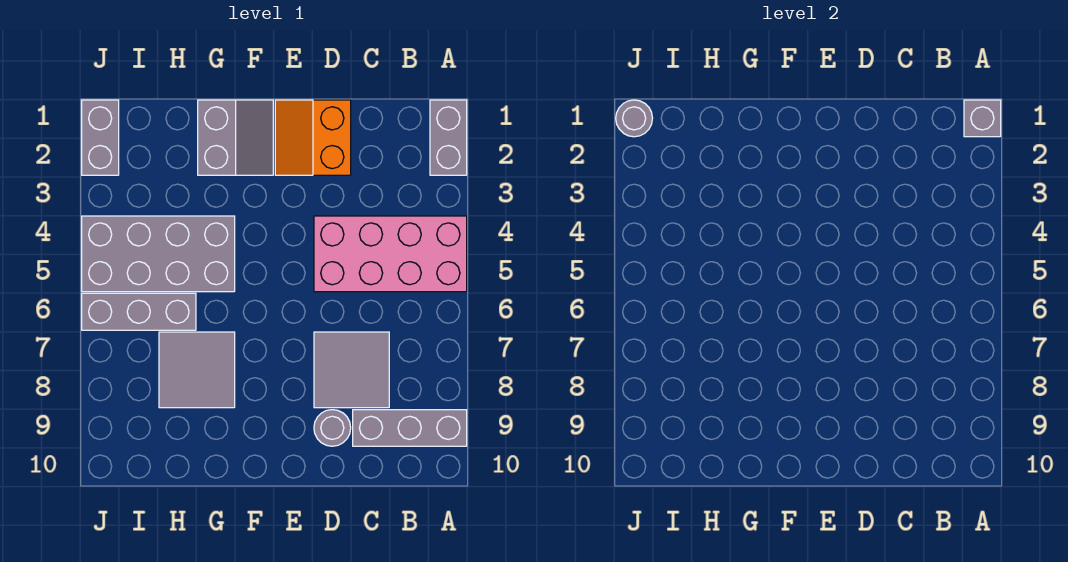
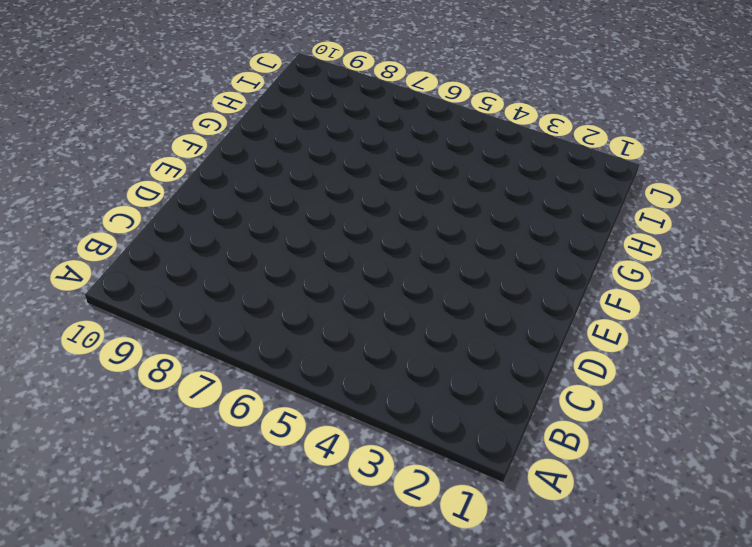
none -> grey brick A1:A2 level 1
none -> pink brick A4:D5 level 1
none -> grey brick A9:C9 level 1

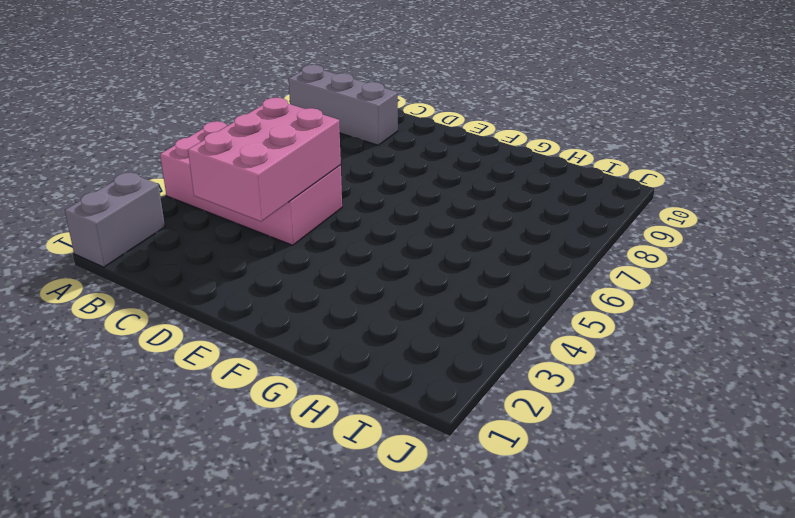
pink brick C3:D5 level 2 -> none
none -> grey tile C7:D8 level 1
none -> orange slope D1:E2 level 1 top D
none -> grey round brick D9 level 1

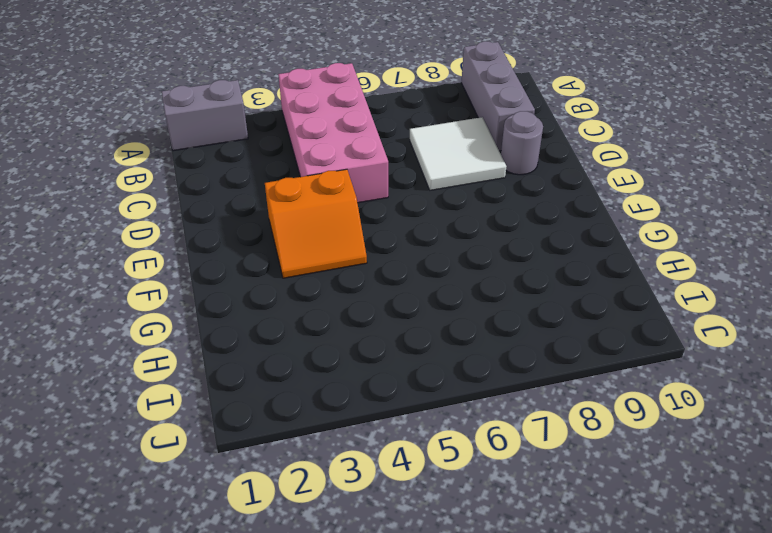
white tile C7:D8 level 1 -> grey tile C7:D8 level 1
orange slope E3:F4 level 1 top E -> orange slope D1:E2 level 1 top D
none -> grey slope F1:G2 level 1 top G
none -> grey brick G4:J5 level 1
none -> grey tile G7:H8 level 1

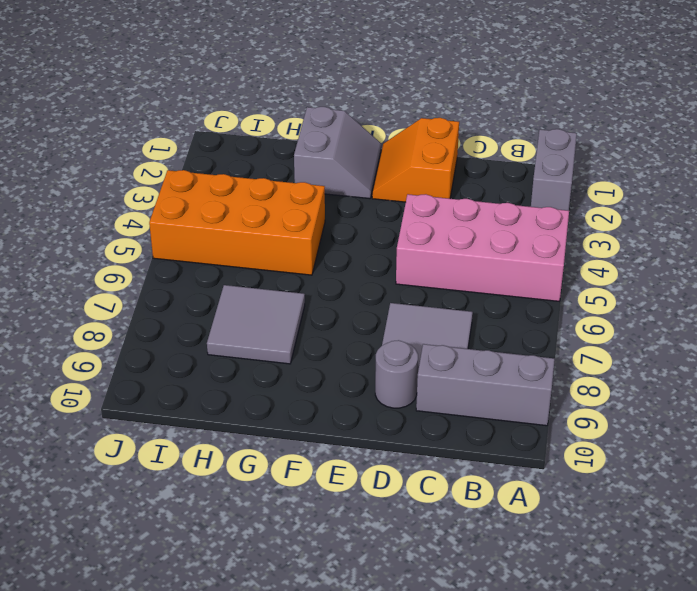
orange brick G4:J5 level 1 -> grey brick G4:J5 level 1
none -> grey brick H6:J6 level 1
none -> grey brick J1:J2 level 1
none -> grey brick A1 level 2

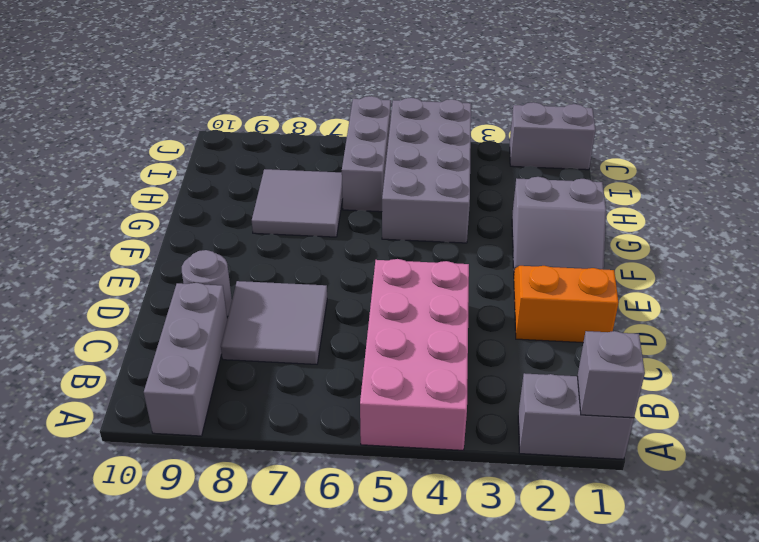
none -> grey round brick J1 level 2

